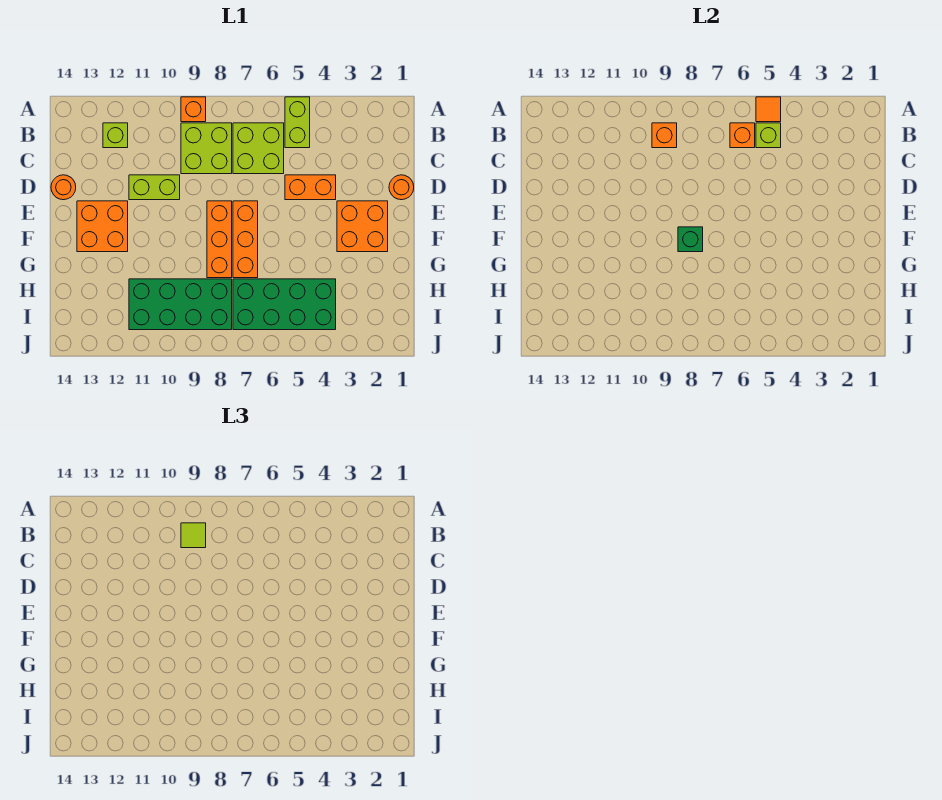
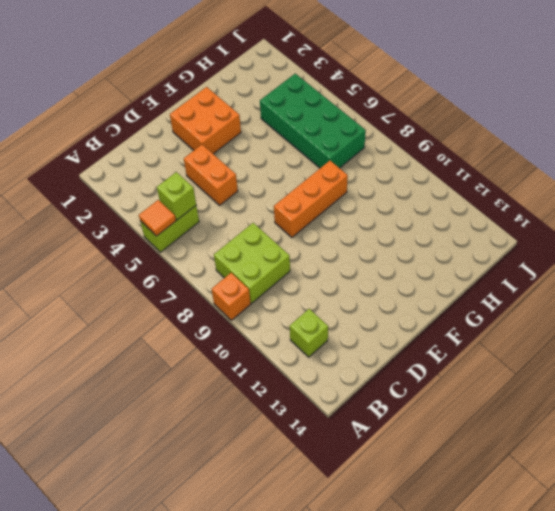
none -> lime brick B6:C7 level 1
none -> orange round brick D1 level 1
none -> lime brick D10:D11 level 1

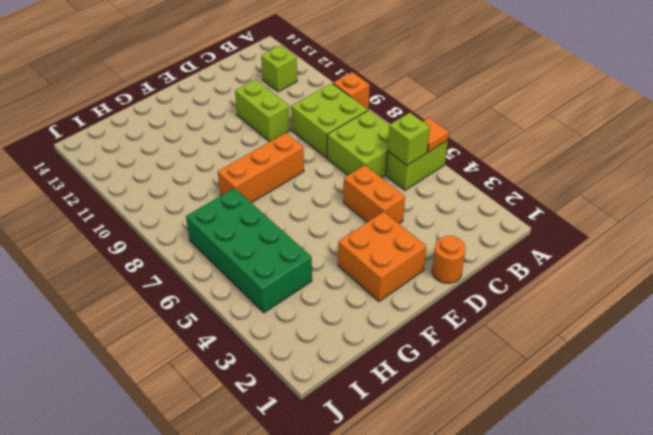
none -> orange round brick D14 level 1
none -> orange brick E7:G7 level 1
none -> orange brick E12:F13 level 1

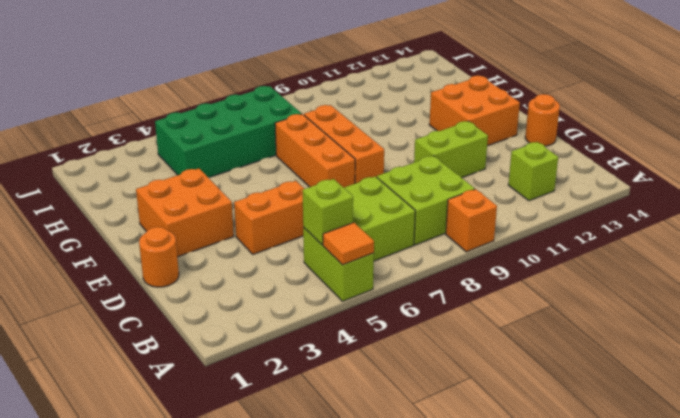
none -> green brick H8:I11 level 1
none -> orange brick B6 level 2
none -> orange brick B9 level 2

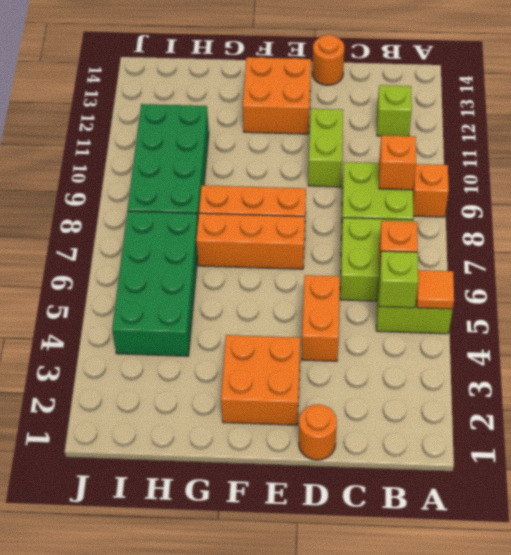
none -> green brick F8 level 2
none -> lime tile B9 level 3

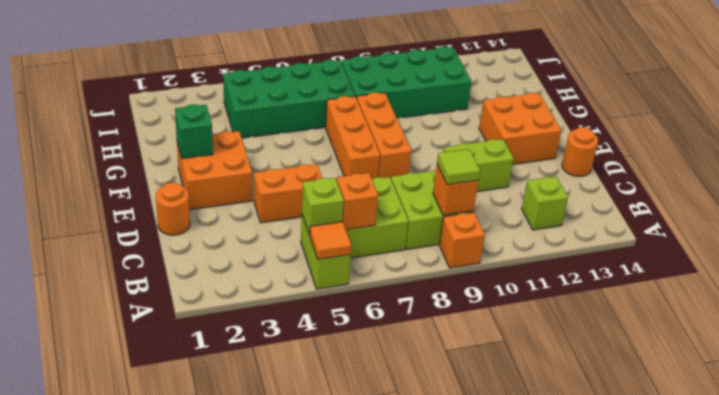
green brick F2 level 2 -> green brick F8 level 2

